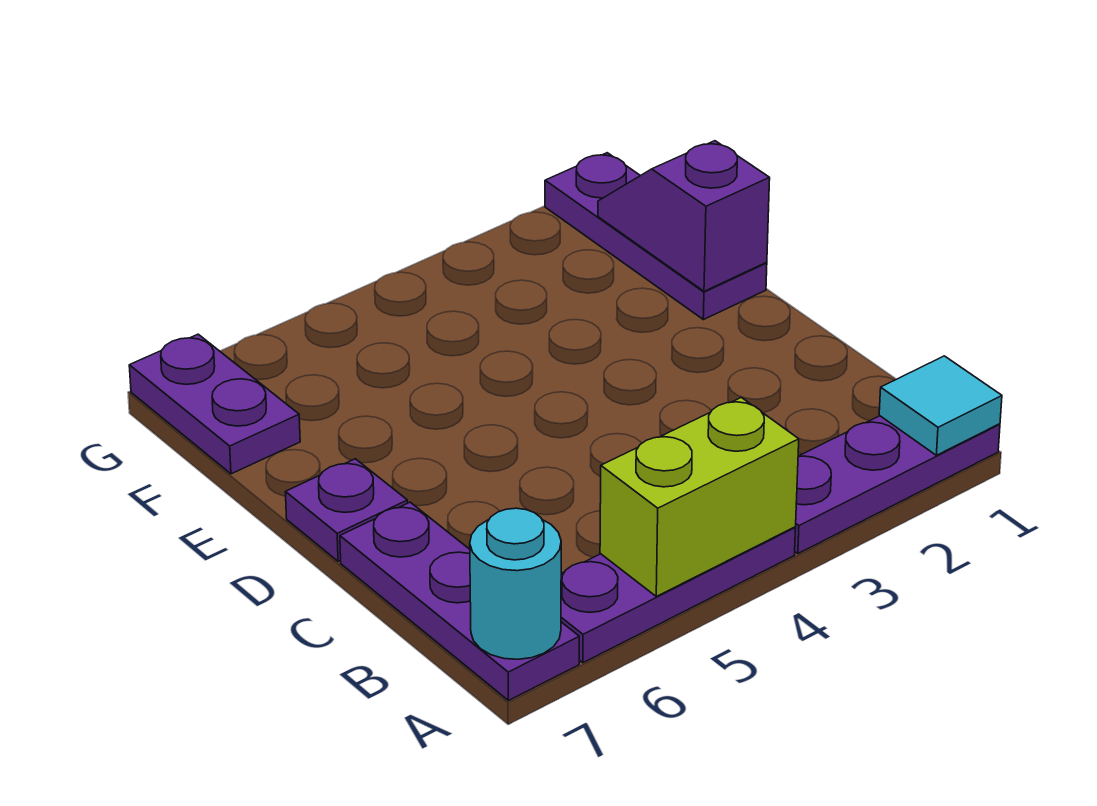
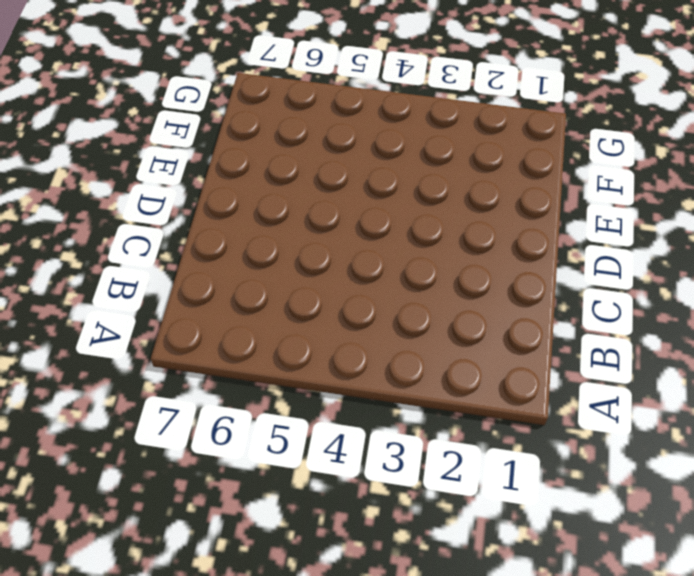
none -> purple plate A1:A3 level 1
none -> purple plate A4:A6 level 1

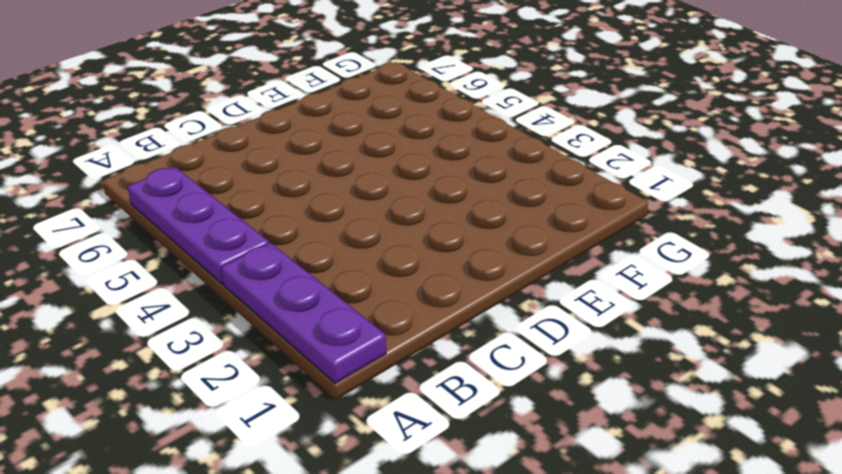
none -> purple plate A7:C7 level 1
none -> purple plate D7 level 1

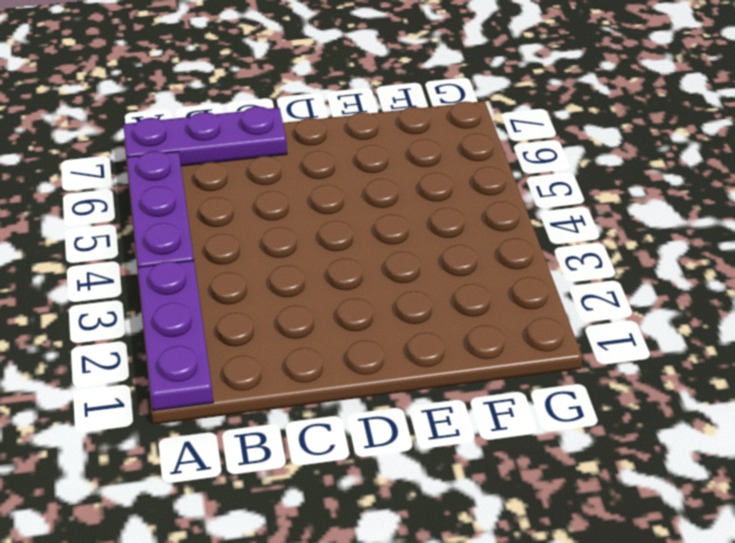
none -> purple plate D7 level 1
none -> purple plate E1:G1 level 1

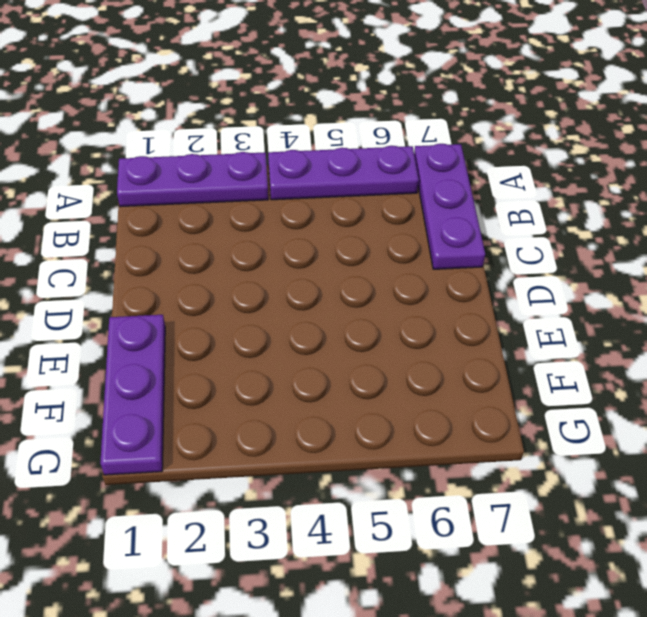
none -> purple plate D7 level 1
none -> purple plate F7:G7 level 1

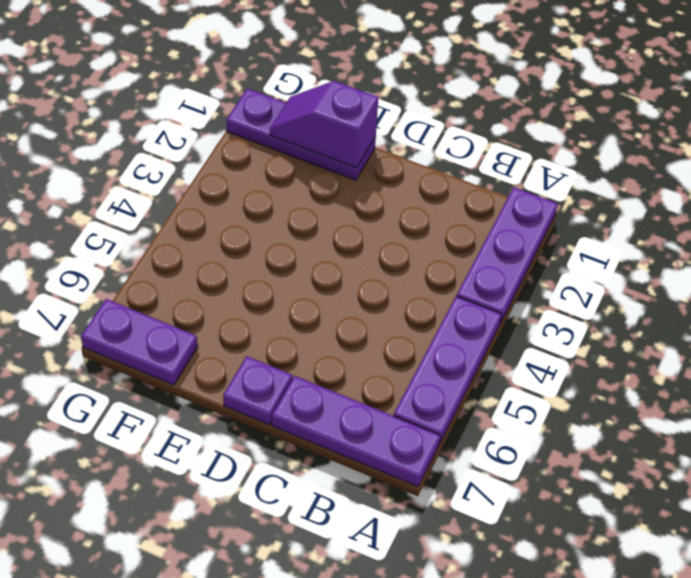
none -> cyan tile A1 level 2
none -> lime brick A4:A5 level 2

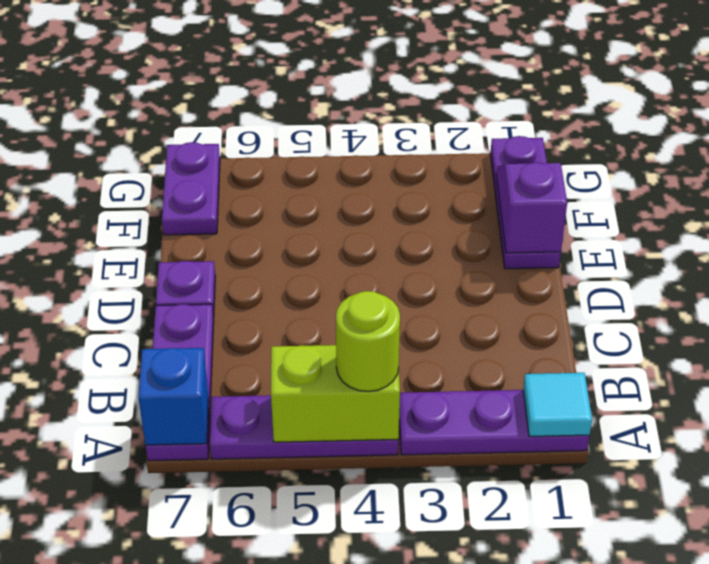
lime round brick A4 level 3 -> none
blue brick A7 level 2 -> cyan round brick A7 level 2

